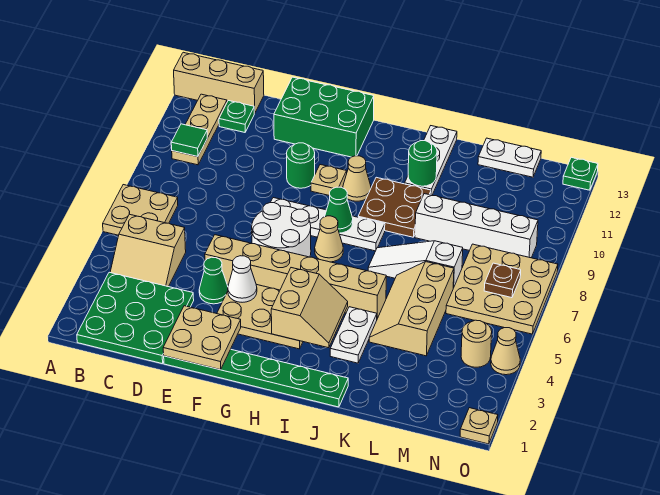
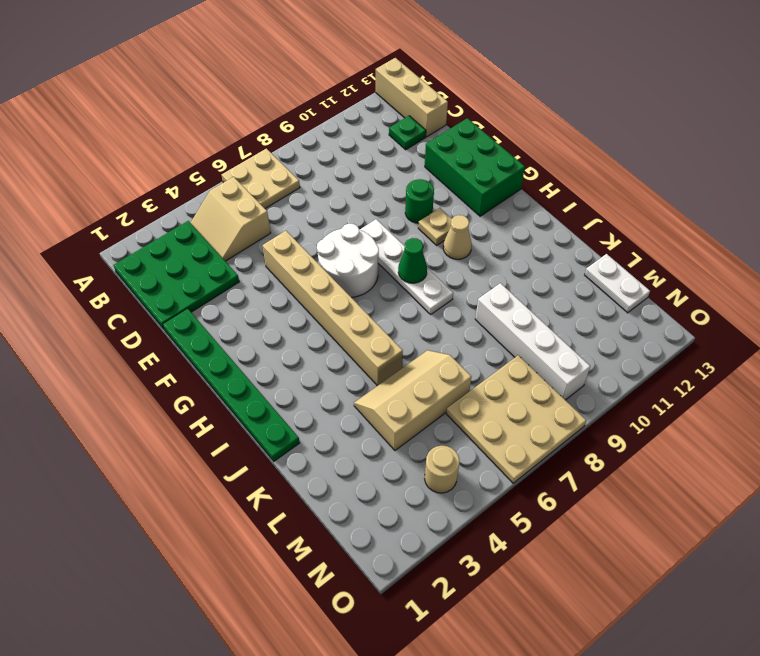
none -> tan plate B10:B12 level 1
none -> green cone E4 level 1
none -> tan plate F3:H4 level 1
none -> tan cone H7 level 1

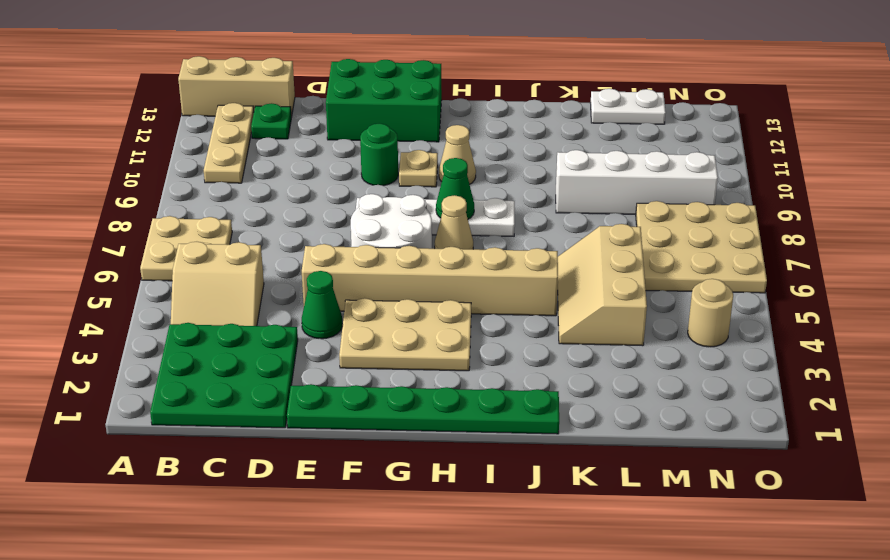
none -> brown plate I9:J10 level 1
none -> white plate J3:J4 level 1
none -> white slope J7:L7 level 1 top L
none -> white plate J11:J13 level 1

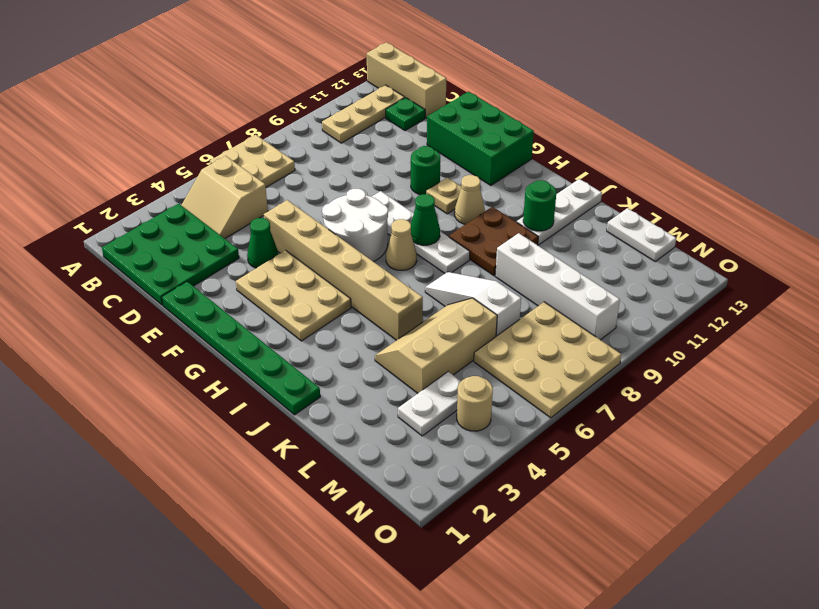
white plate M3:M4 level 1 -> white plate J3:J4 level 1
none -> tan plate O1 level 1
none -> tan cone O4 level 1
none -> green plate O13 level 1
none -> green tile B10 level 2

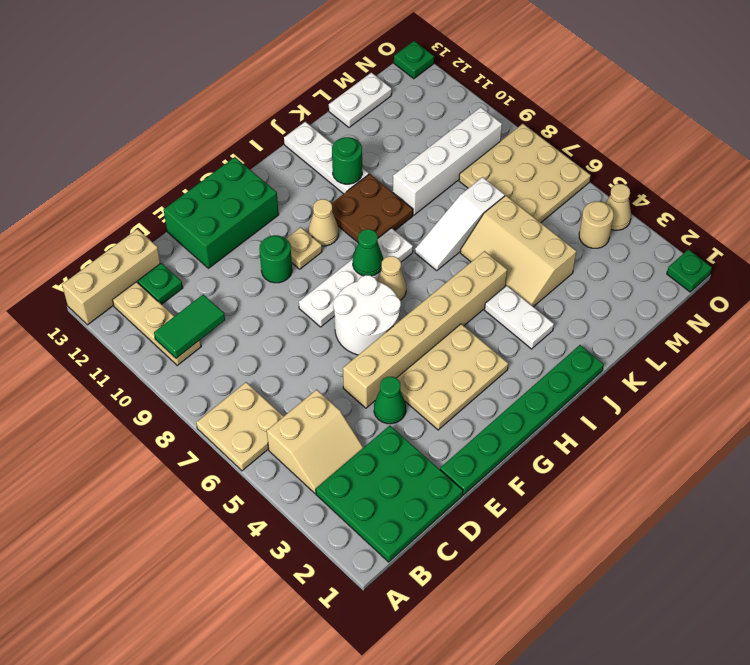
green tile B10:C10 level 2 -> green tile B10 level 2
green plate O1 level 1 -> tan plate O1 level 1
none -> tan plate E1:F2 level 2
none -> white cone F4 level 2
none -> tan slope H3:I4 level 2 top H
none -> brown plate N7 level 2

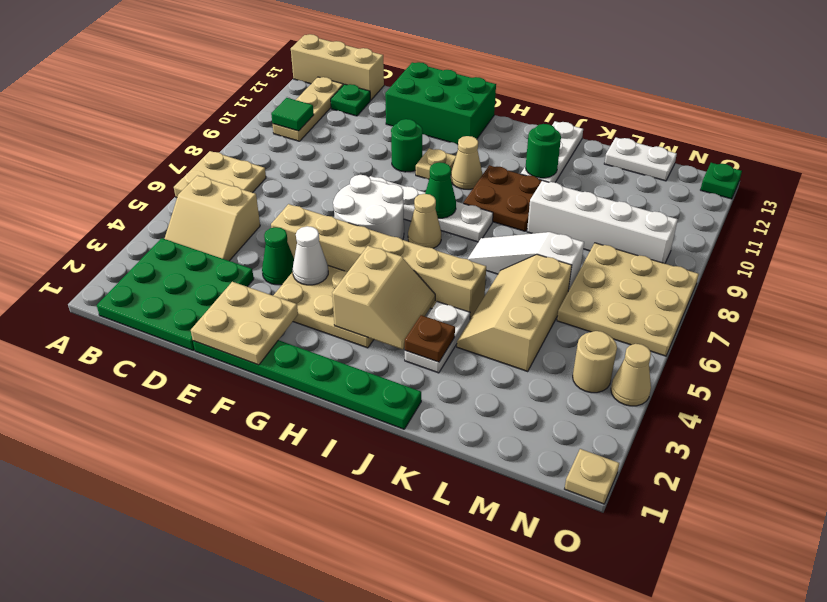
brown plate J3 level 2 -> brown plate N7 level 2

